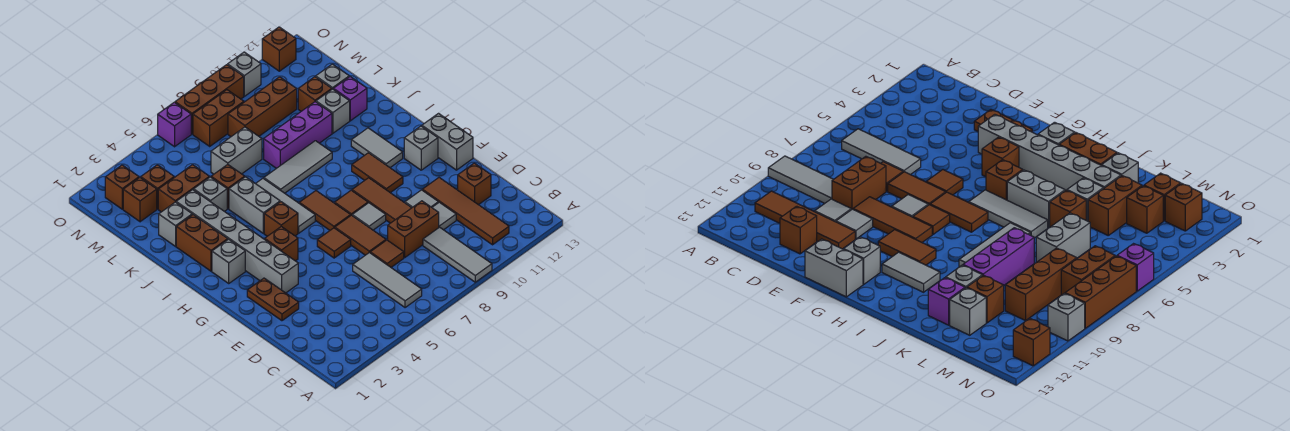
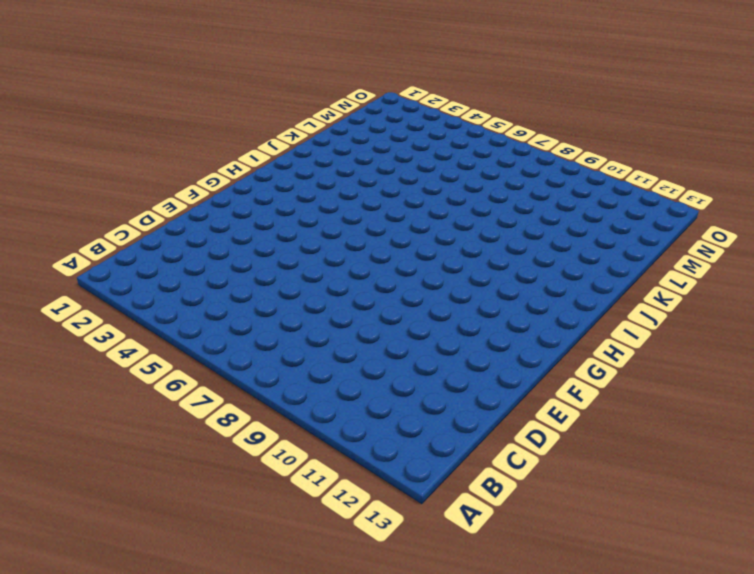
none -> grey tile A9:C9 level 1
none -> grey tile B6:D6 level 1
none -> brown tile B11:E11 level 1
none -> brown tile D7 level 1

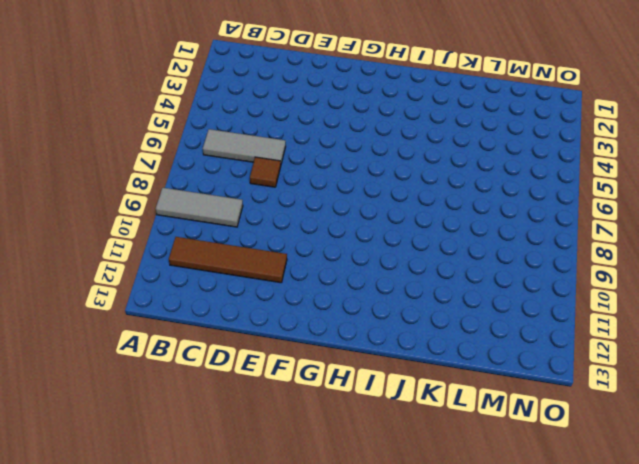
none -> brown brick D8:D9 level 1
none -> grey tile D10 level 1
none -> brown brick D12 level 1
none -> brown plate E2:F2 level 1

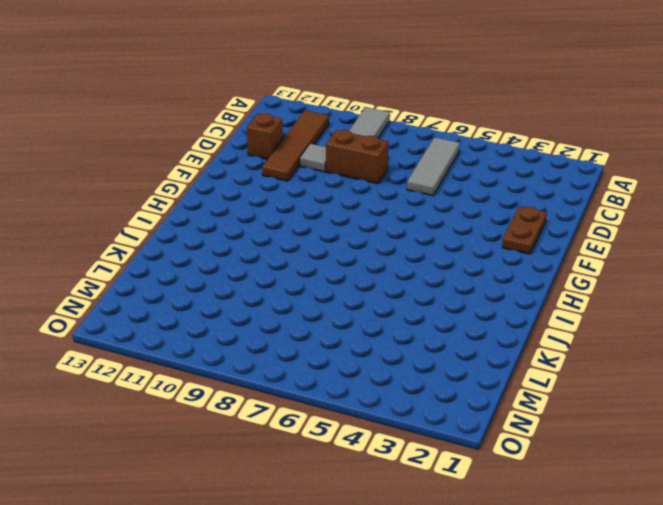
none -> brown tile D7 level 1
none -> brown tile E7:F7 level 1
none -> brown tile E9:G9 level 1
none -> grey tile E10 level 1

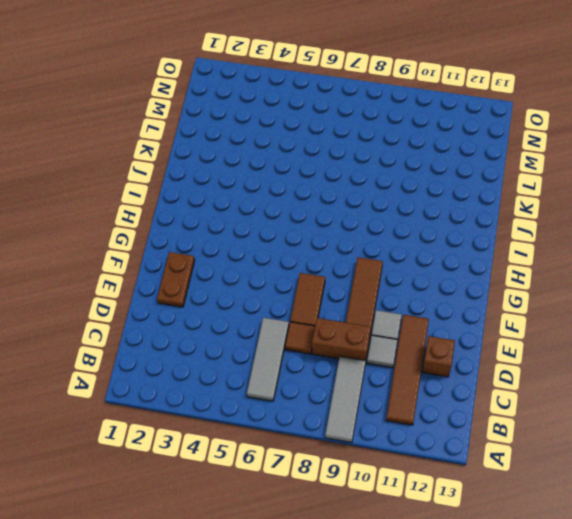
none -> grey brick F3:K3 level 1
none -> brown tile F6 level 1
none -> grey tile F8 level 1
none -> grey brick F13:G13 level 1

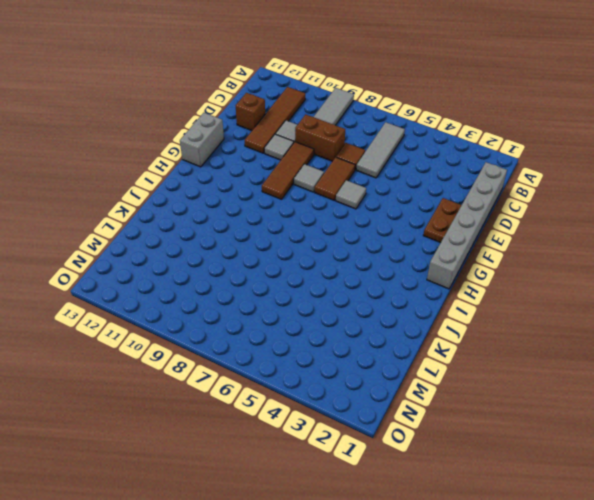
grey brick C1:H1 level 1 -> grey brick F3:K3 level 1
grey tile F6 level 1 -> brown tile F6 level 1
none -> brown brick G4 level 1
none -> brown tile G7:H7 level 1
none -> brown tile G8 level 1
none -> brown tile G10:H10 level 1

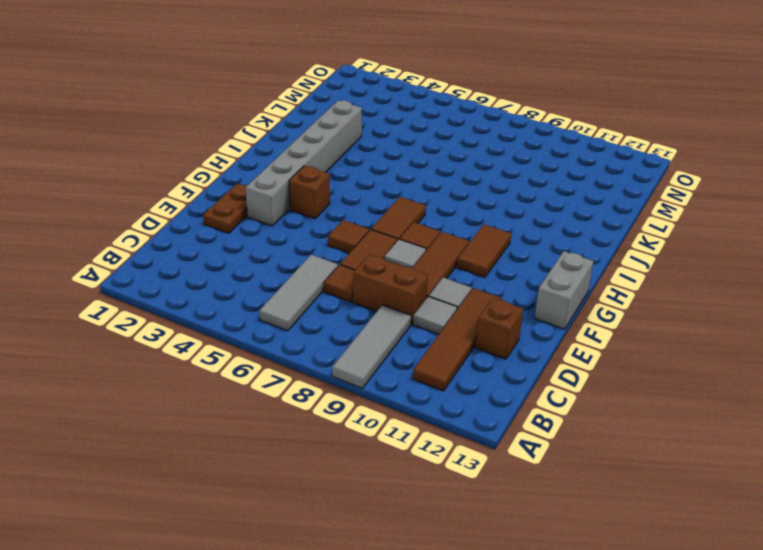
none -> grey brick G12 level 1
none -> grey brick H2 level 1
none -> brown brick H5 level 1
none -> grey tile H6:J6 level 1

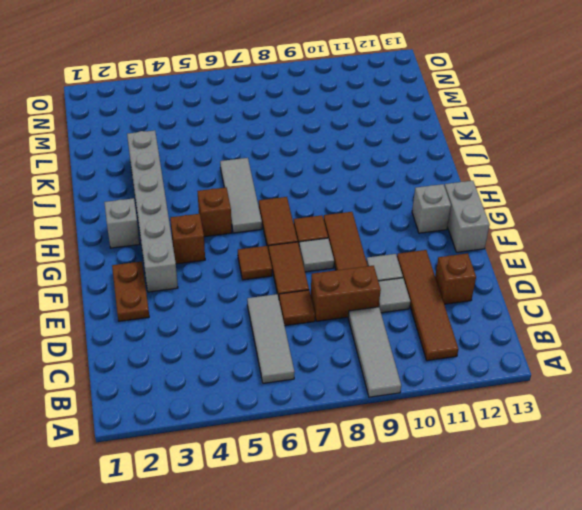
none -> brown tile G10:H10 level 1
none -> grey tile H11:I11 level 1
none -> brown brick I2:J2 level 1
none -> grey brick I5:J5 level 1

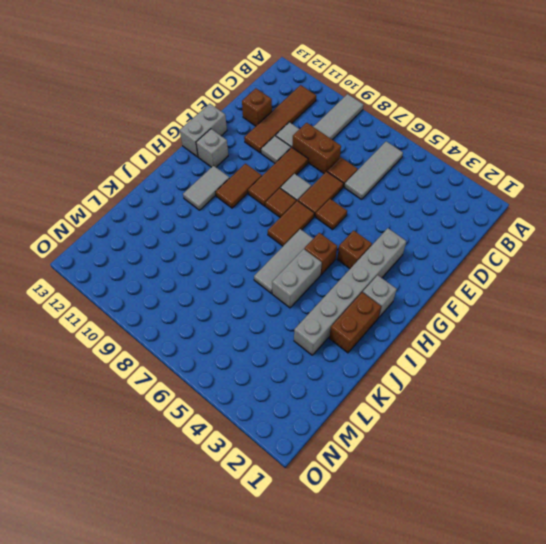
none -> brown plate E2:F2 level 1
none -> grey tile J7:J9 level 1
none -> grey brick K2 level 1
none -> grey brick K4 level 1

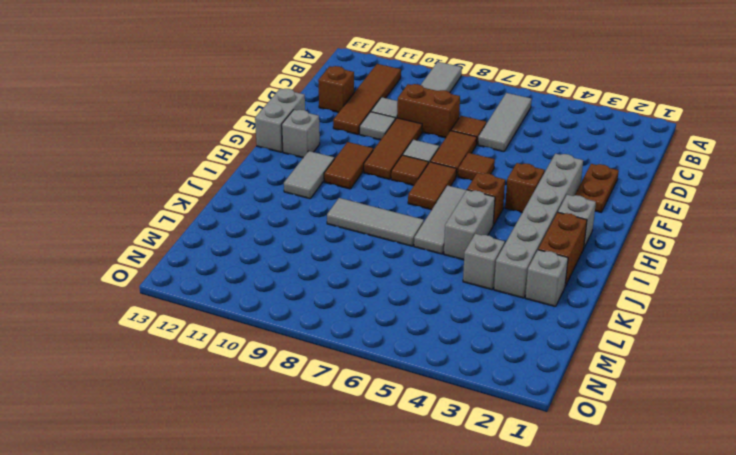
none -> brown brick K5 level 1
none -> purple brick K8:K10 level 1
none -> grey brick K11 level 1
none -> purple brick K12 level 1

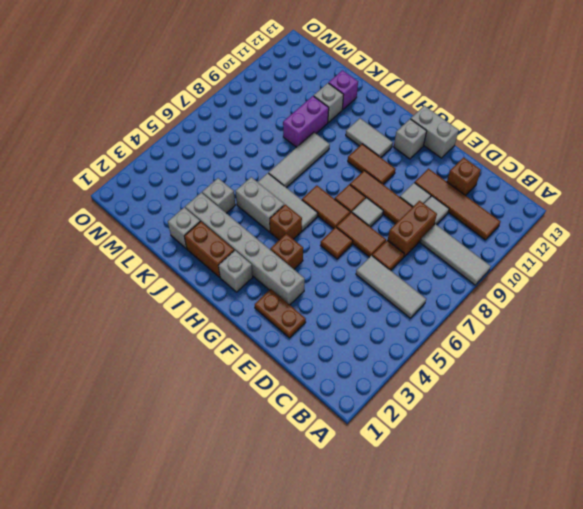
purple brick K9:K10 level 1 -> purple brick K8:K10 level 1
none -> brown brick K5 level 1
none -> brown brick L3:L4 level 1
none -> grey brick L6:L7 level 1
none -> brown brick L11 level 1

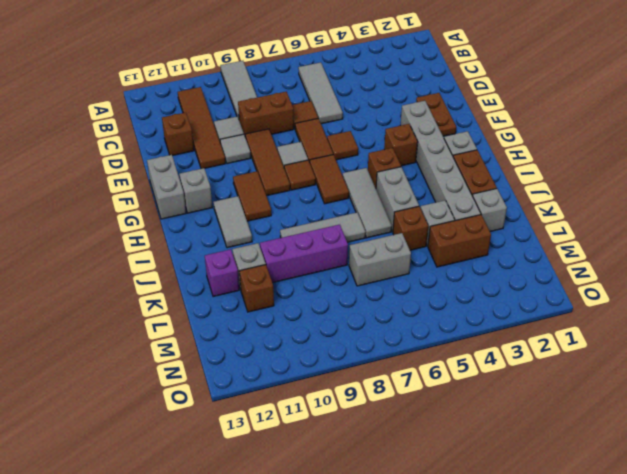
none -> grey brick L12 level 1
none -> brown brick M2 level 1
none -> brown brick M3 level 1
none -> brown brick M8:M10 level 1

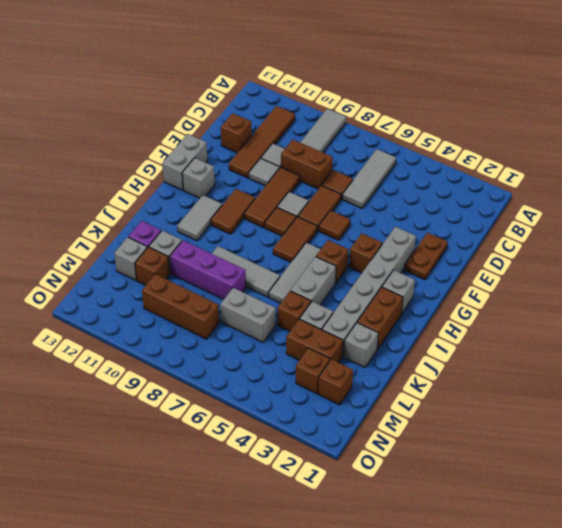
none -> brown brick N2 level 1
none -> brown brick N7:N8 level 1
none -> purple brick O6 level 1
none -> brown brick O7:O9 level 1

